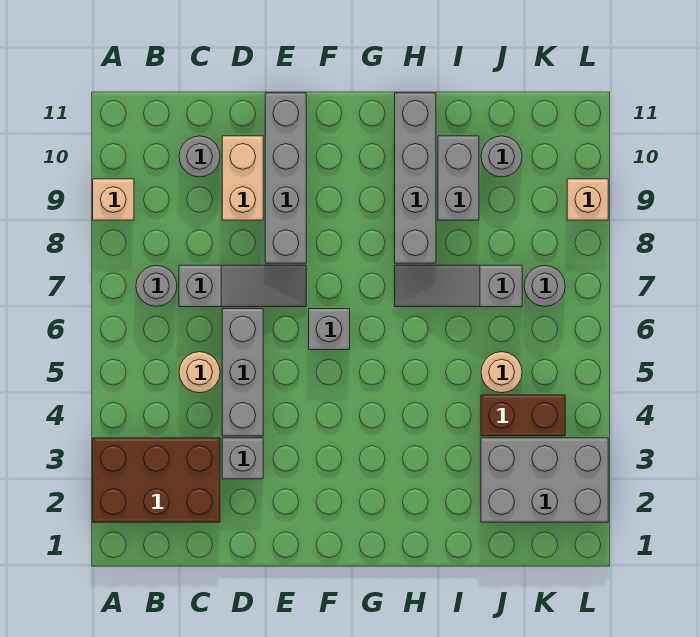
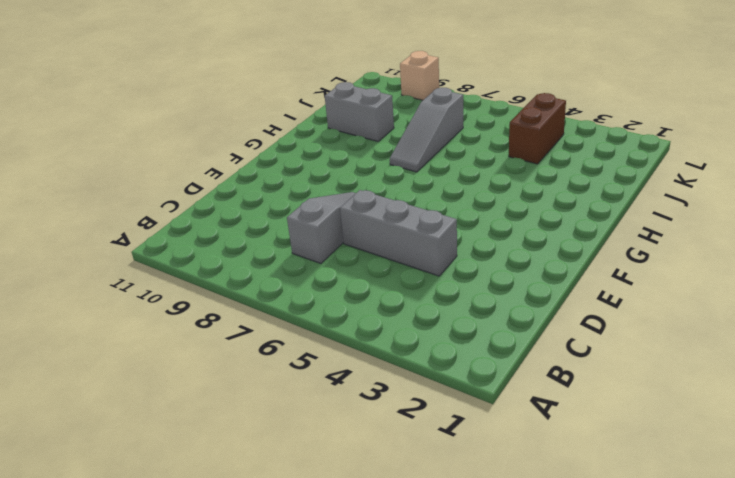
none -> brown brick A2:C3 level 1
none -> tan brick A9 level 1
none -> grey round brick B7 level 1

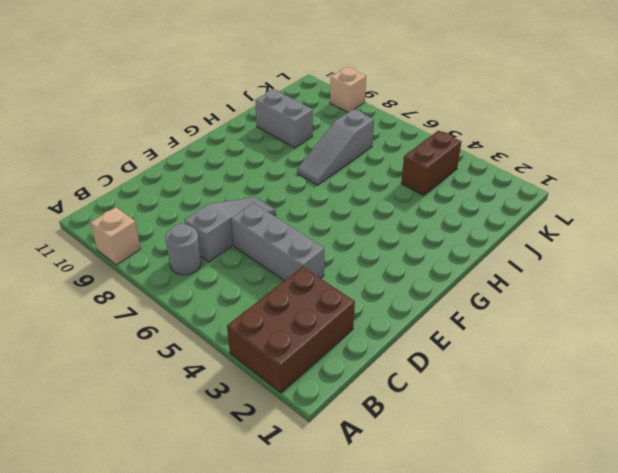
none -> tan round brick C5 level 1
none -> grey round brick C10 level 1
none -> grey brick D3 level 1

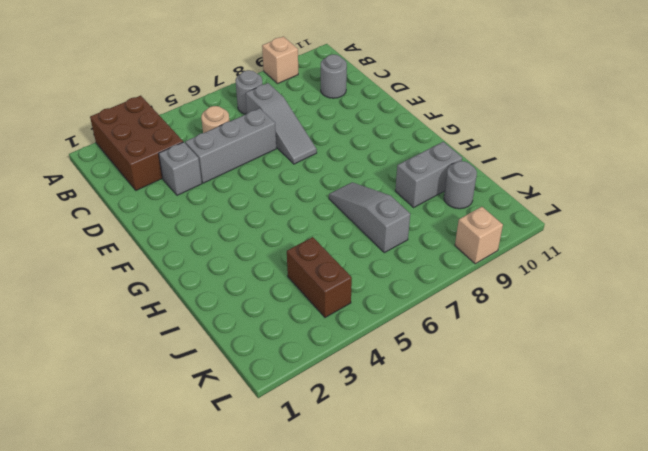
none -> tan brick D9:D10 level 1
none -> grey brick E8:E11 level 1
none -> grey brick F6 level 1

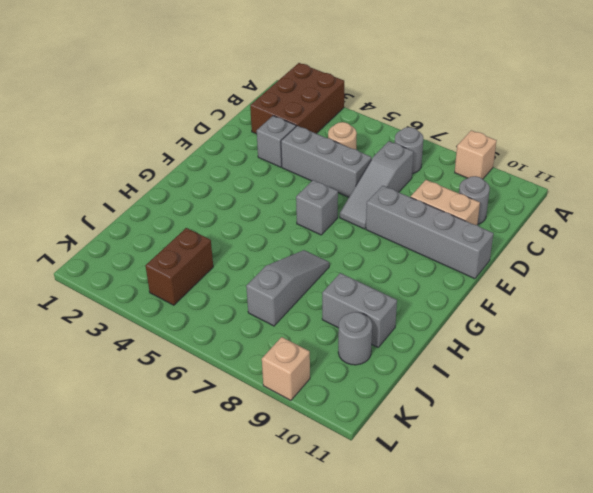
none -> grey brick H8:H11 level 1
none -> grey brick J2:L3 level 1
none -> tan round brick J5 level 1

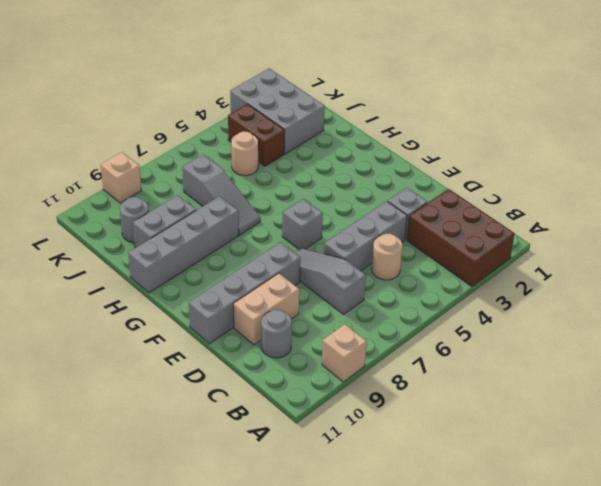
none -> grey round brick B7 level 1
none -> grey round brick K7 level 1

